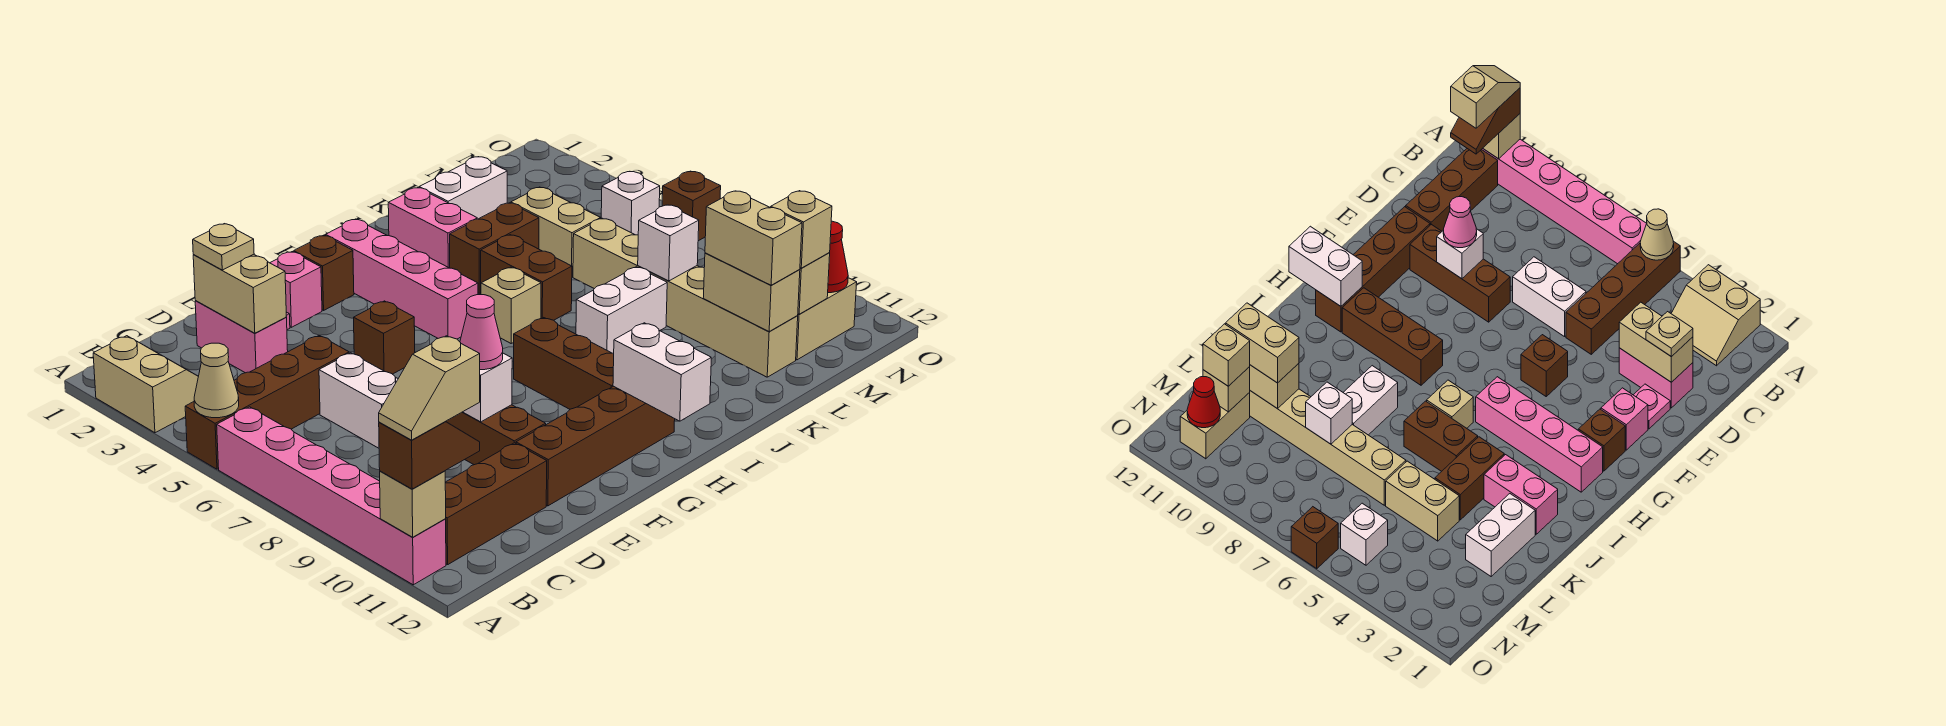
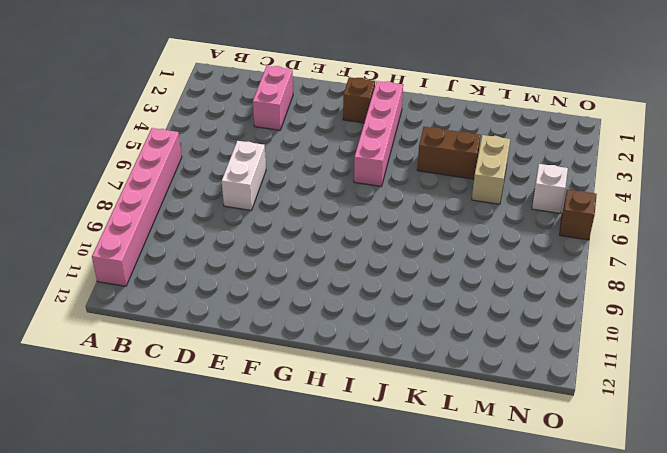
none -> tan slope A2:B3 level 1 top A
none -> brown brick A5:D5 level 1
none -> brown brick B11:D11 level 1
none -> pink plate E2 level 1

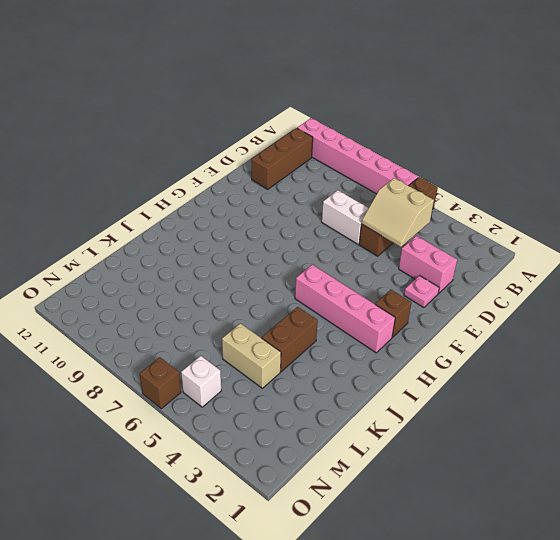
tan slope C4:D5 level 2 top C -> tan slope A2:B3 level 1 top A
none -> brown brick E8:E10 level 1
none -> brown brick E11:H11 level 1
none -> pink brick F2 level 1
none -> brown brick F5 level 1

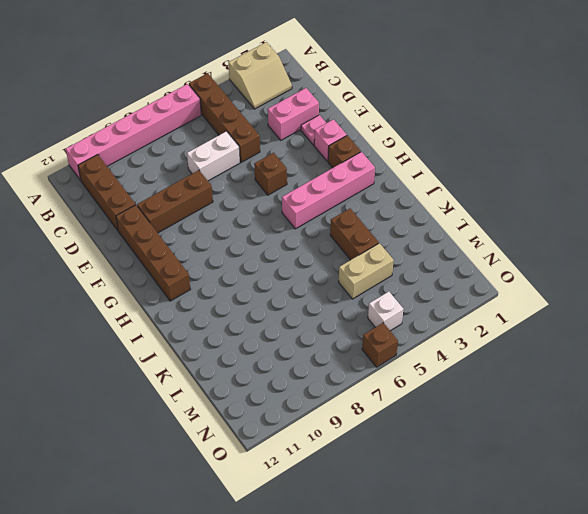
none -> brown brick H8:H10 level 1
none -> tan brick I6 level 1
none -> pink brick J2:J3 level 1
none -> brown brick J5:J6 level 1

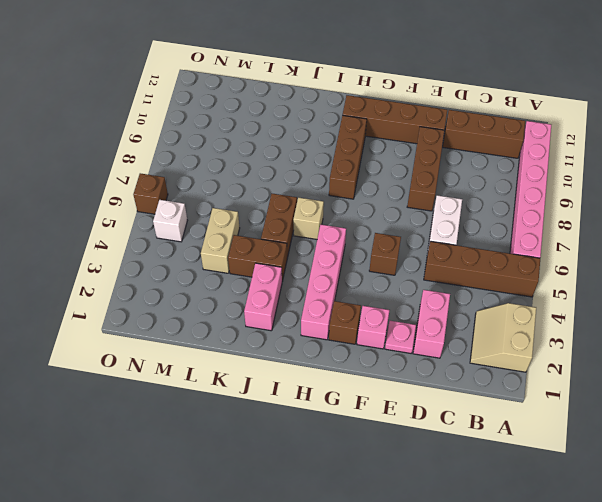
none -> white brick J8:K8 level 1
none -> white brick K2:L2 level 1
none -> tan brick L6:L11 level 1
none -> tan brick M11:N11 level 1

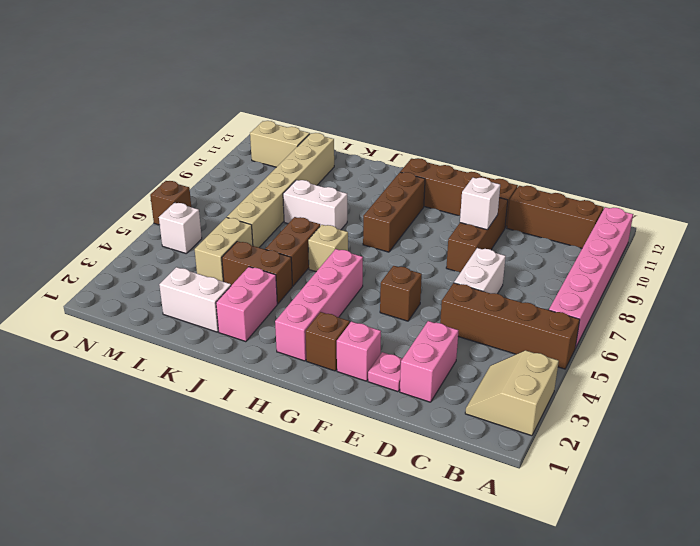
none -> tan cone A5 level 2
none -> tan brick A11 level 2
none -> tan brick D2:D3 level 2
none -> white brick H11:H12 level 2

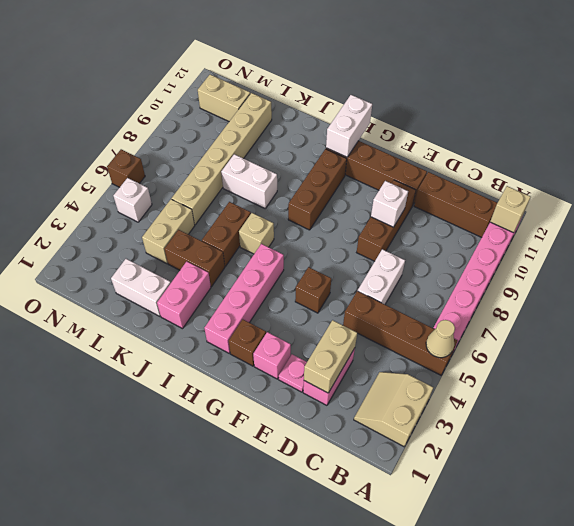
none -> white brick L8 level 2
none -> tan brick L10:L11 level 2
none -> tan brick M11 level 2
none -> red cone N11 level 2

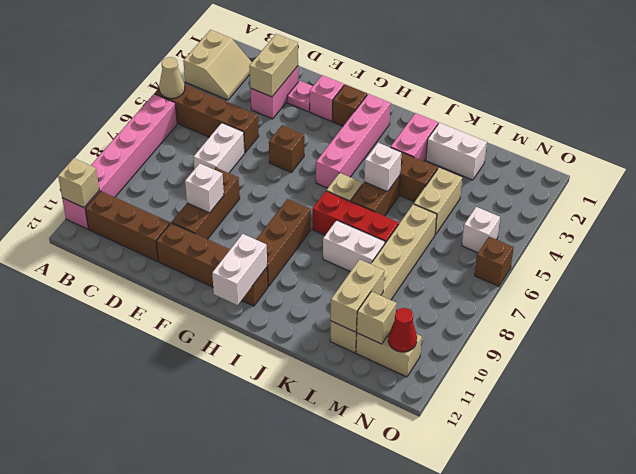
red brick I7:K7 level 1 -> none
white brick J5 level 2 -> white brick L8 level 2
none -> brown slope A11:B11 level 3 top A
none -> tan plate D2 level 3
none -> pink cone E9 level 3
none -> tan brick L10:L11 level 3

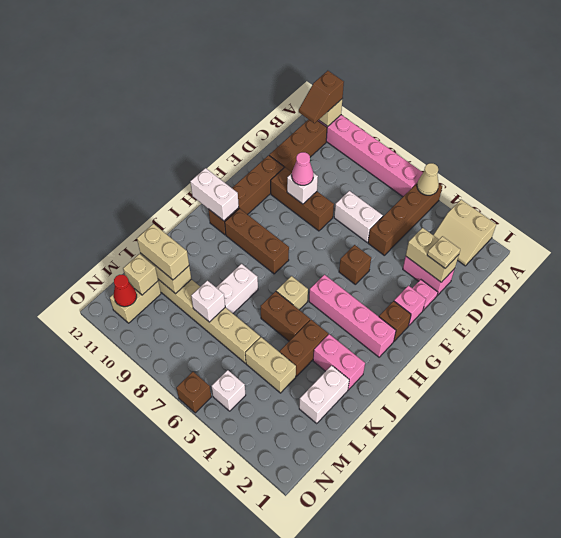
none -> tan brick M11 level 3
none -> tan slope A11:B11 level 4 top B

